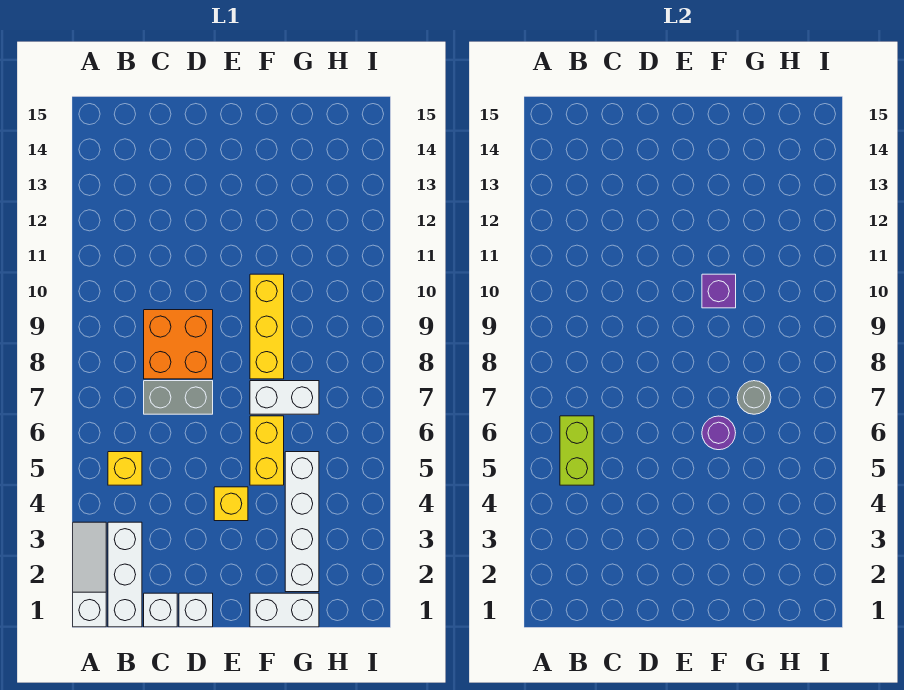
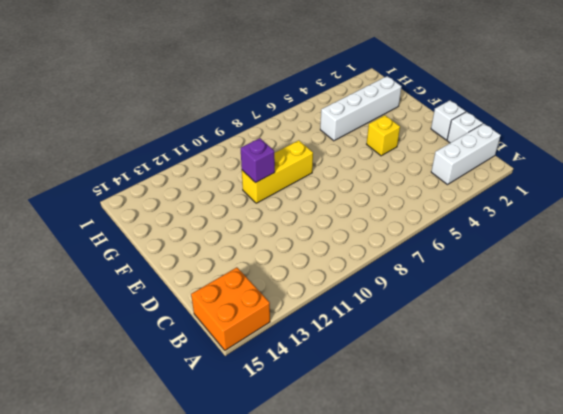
orange brick A14:B15 level 1 -> orange brick C8:D9 level 1
none -> white slope A1:A3 level 1 top 1
none -> yellow brick B5 level 1
none -> grey brick C7:D7 level 1

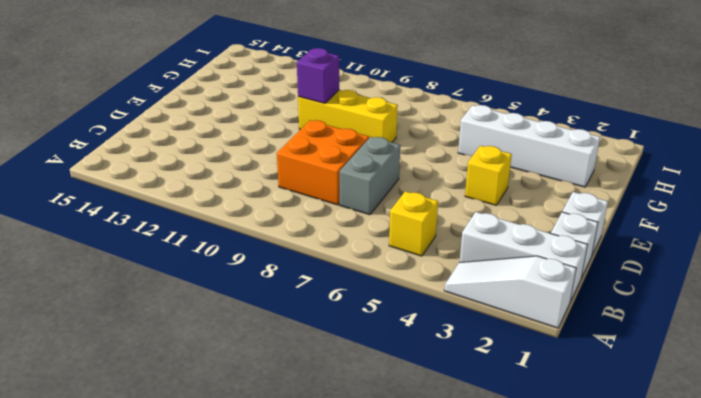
none -> white brick F1:G1 level 1
none -> yellow brick F5:F6 level 1
none -> white brick F7:G7 level 1

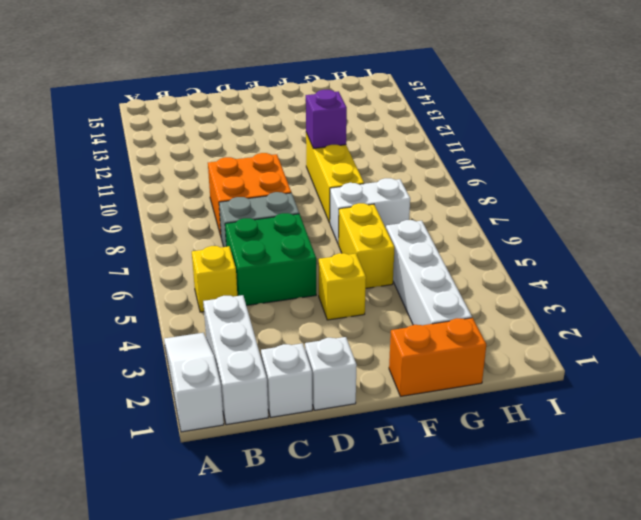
green brick C5:D6 level 1 -> none
orange brick F1:G1 level 1 -> white brick F1:G1 level 1
none -> lime brick B5:B6 level 2
none -> purple round brick F6 level 2
none -> grey round brick G7 level 2

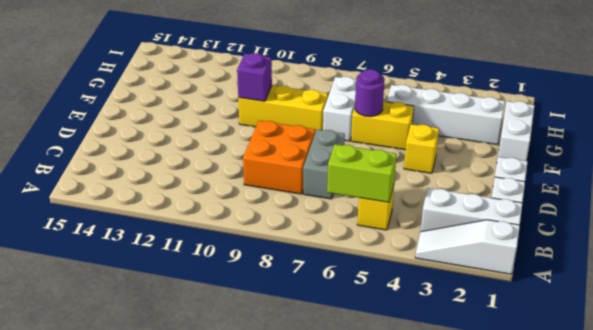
none -> grey round brick G7 level 2

